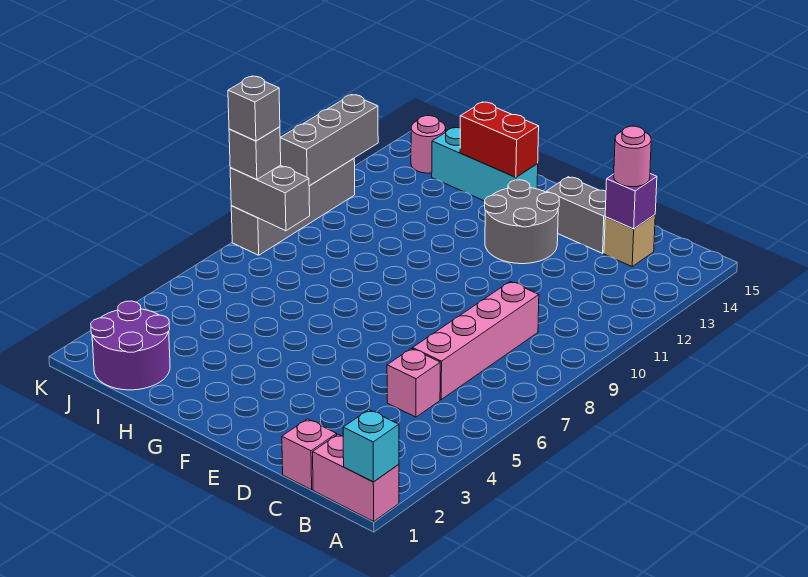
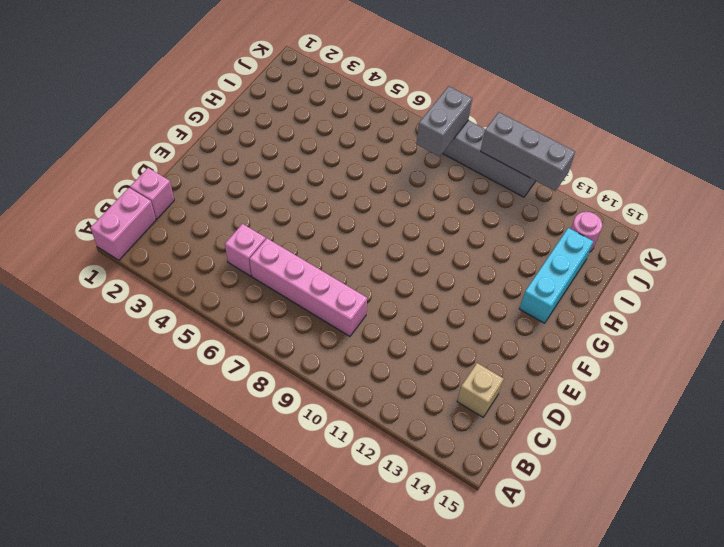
none -> grey brick D14:E14 level 1
none -> grey round brick E12:F13 level 1
none -> purple round brick I1:J2 level 1

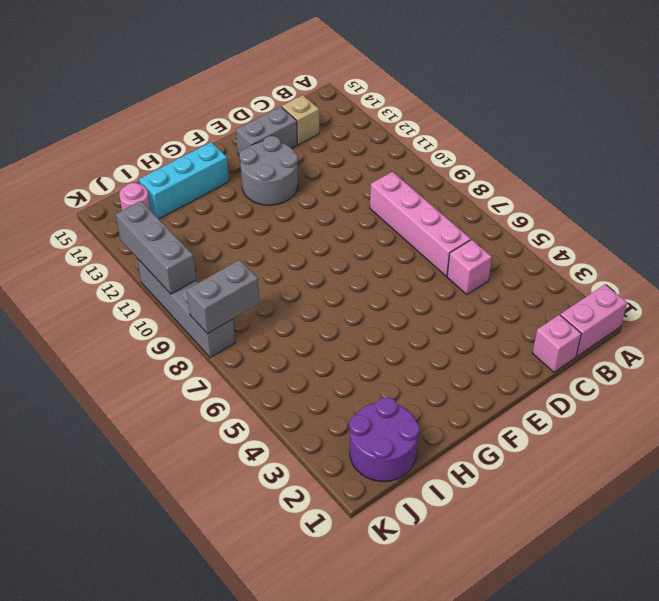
none -> cyan brick A1 level 2
none -> purple brick C14 level 2
none -> red brick G14:H14 level 2

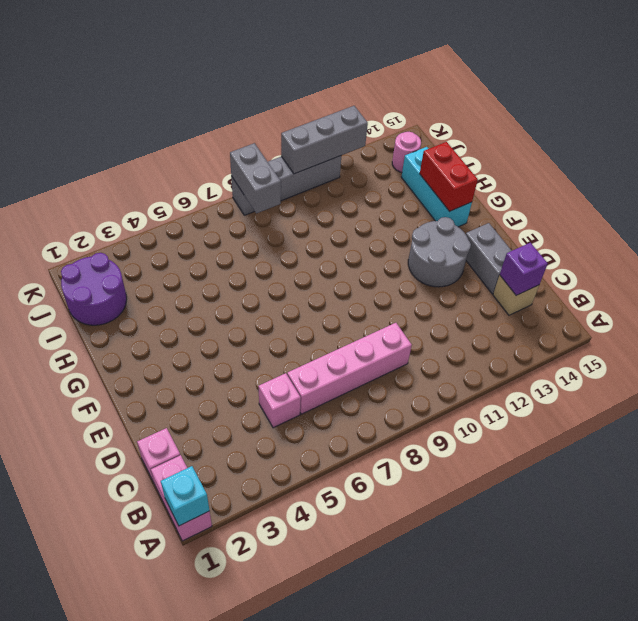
none -> pink round brick C14 level 3
none -> grey brick K8 level 3
none -> grey brick K8 level 4

